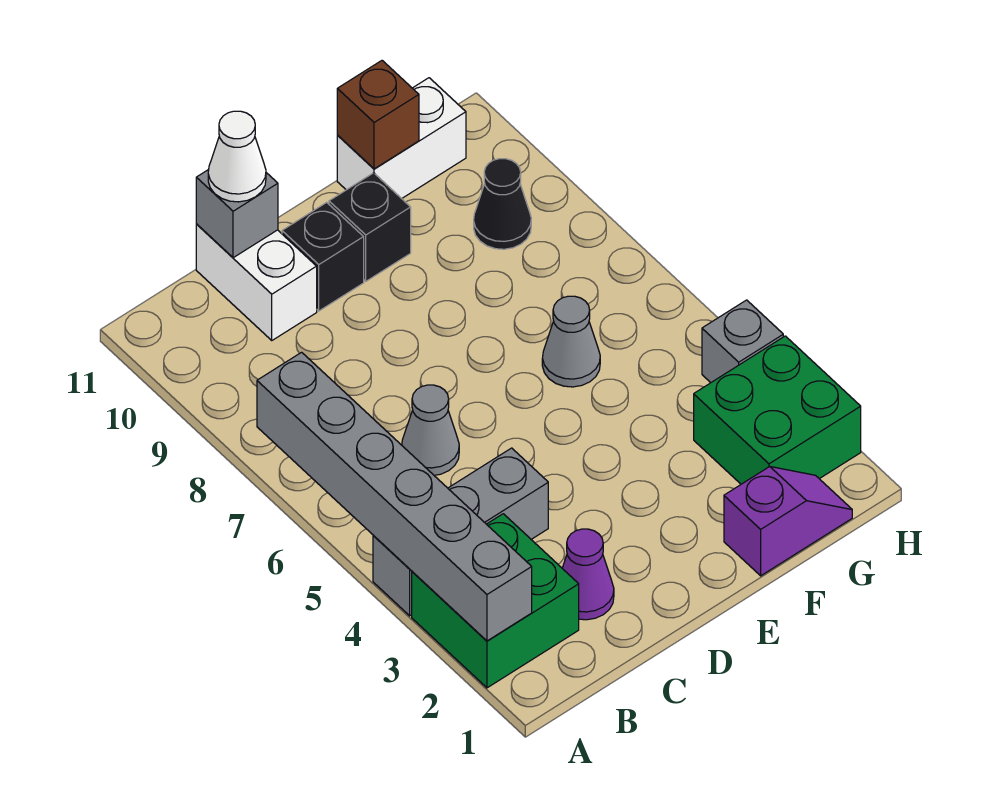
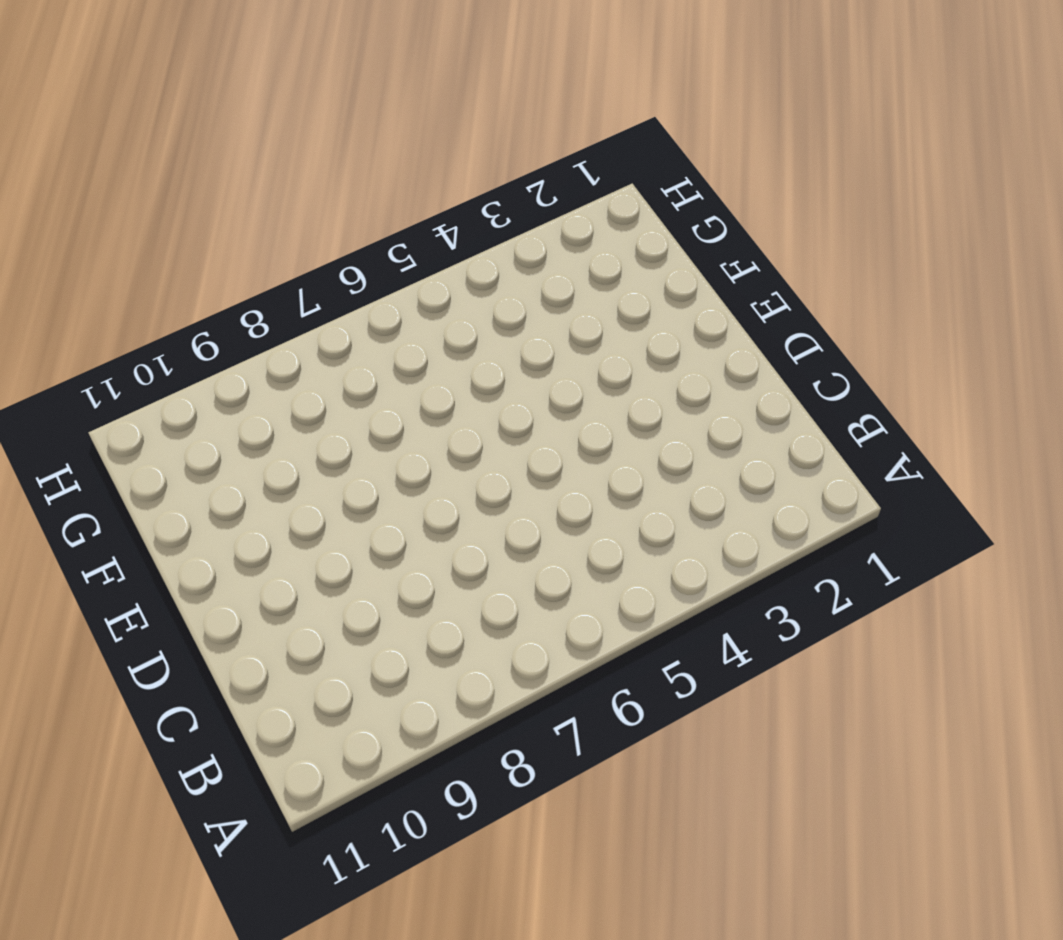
none -> green brick A2:B3 level 1
none -> grey brick A4:C4 level 1
none -> purple cone C2 level 1

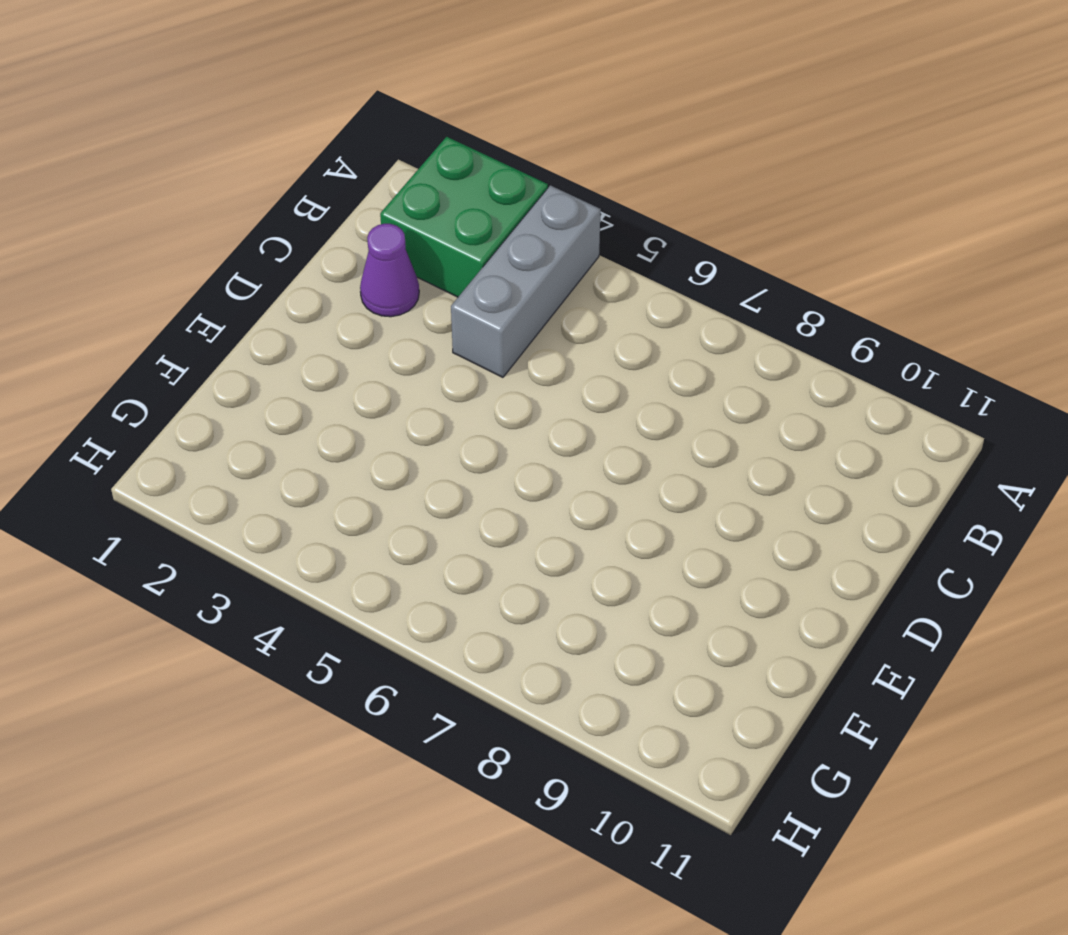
none -> grey cone C6 level 1
none -> white brick C10:C11 level 1
none -> black brick D10 level 1

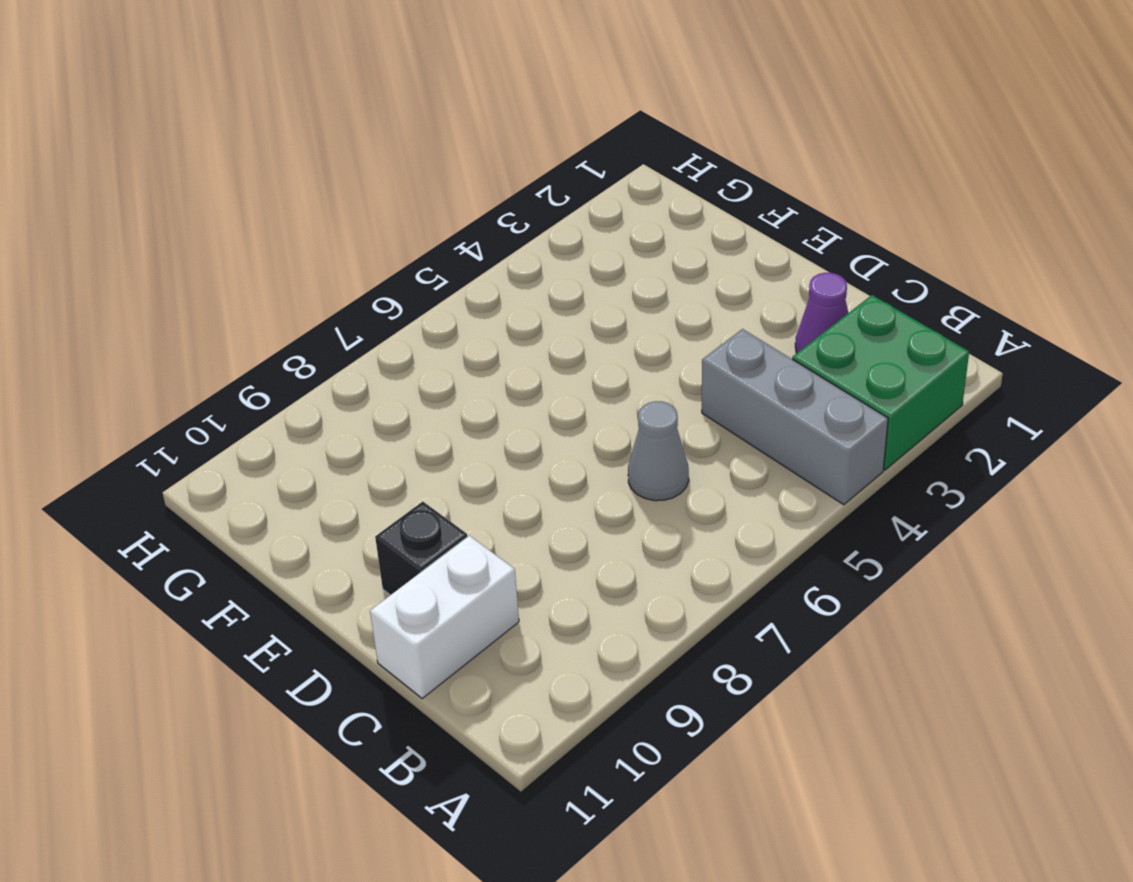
none -> black brick E10 level 1
none -> purple slope F1:G1 level 1 top F
none -> grey cone F6 level 1

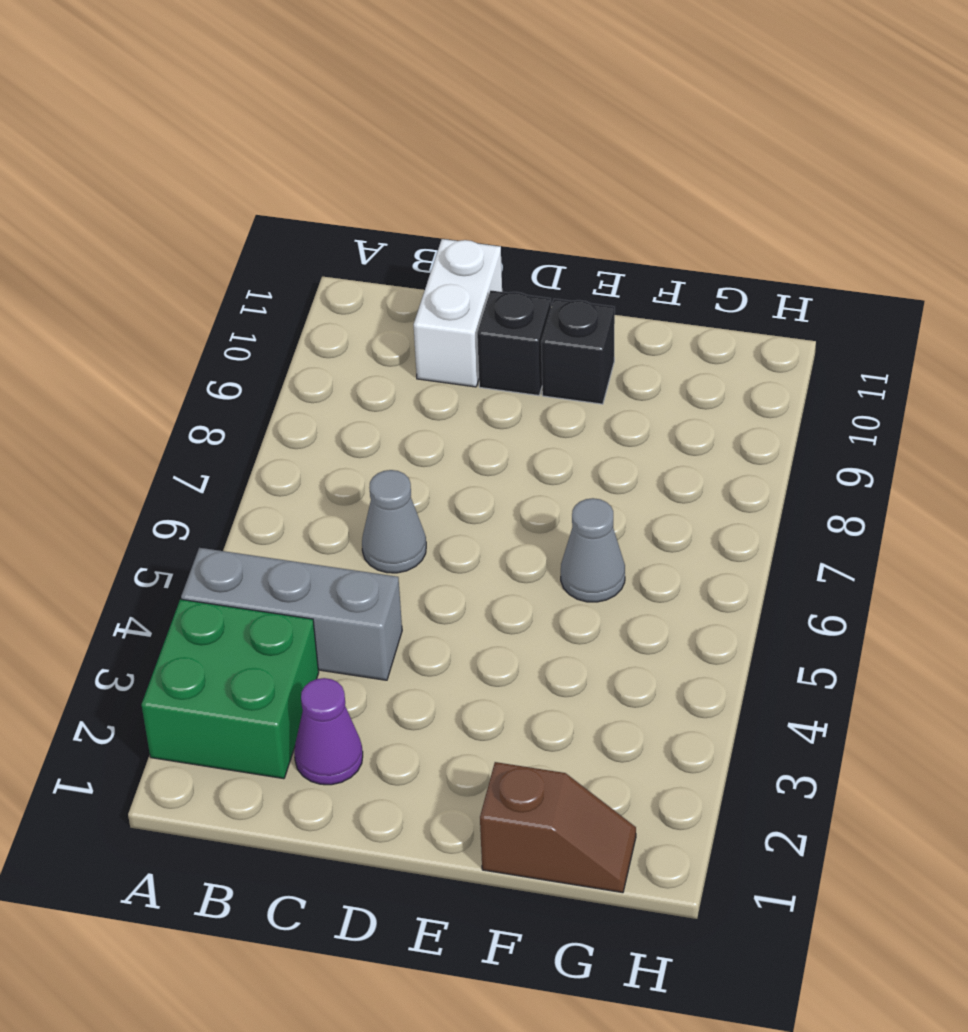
brown slope F1:G1 level 1 top F -> purple slope F1:G1 level 1 top F
none -> white brick F11:G11 level 1
none -> green brick G2:H3 level 1
none -> black cone G9 level 1

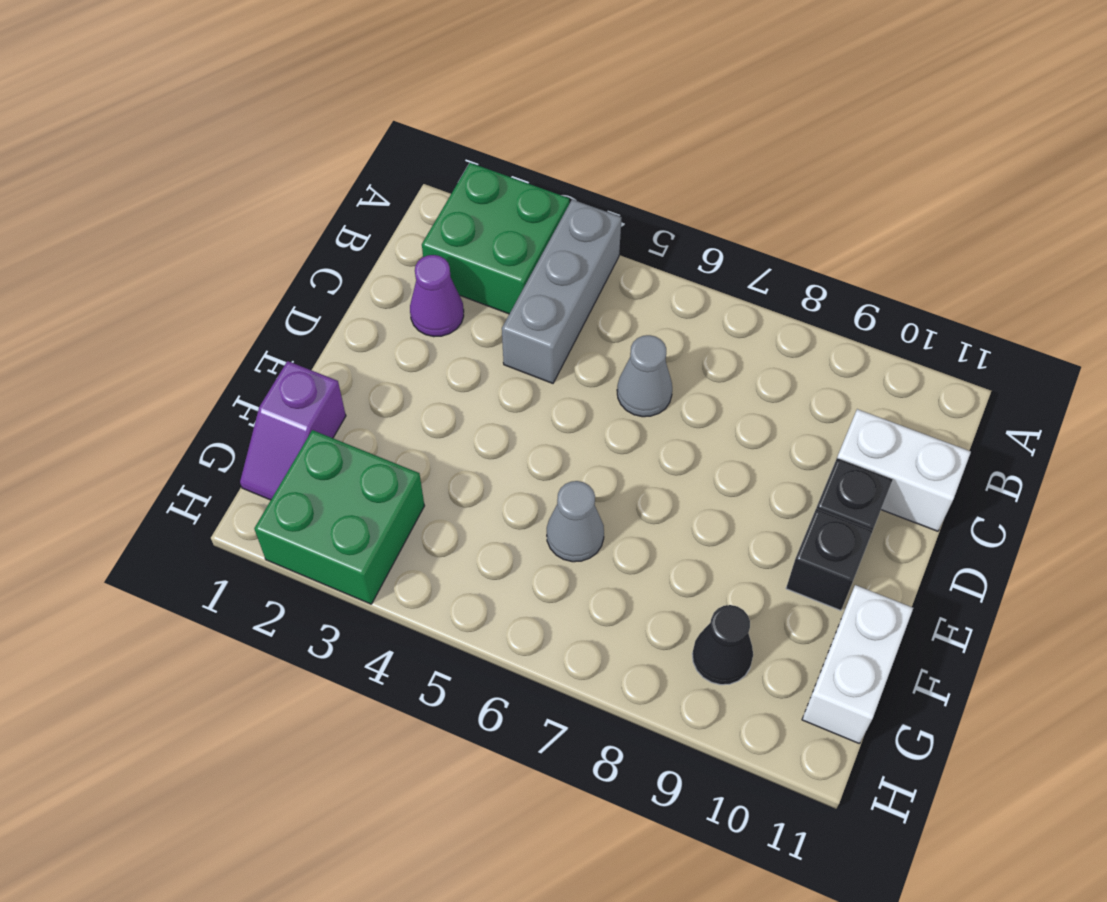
none -> grey brick H4 level 1
none -> grey brick A2:A7 level 2
none -> grey brick C11 level 2

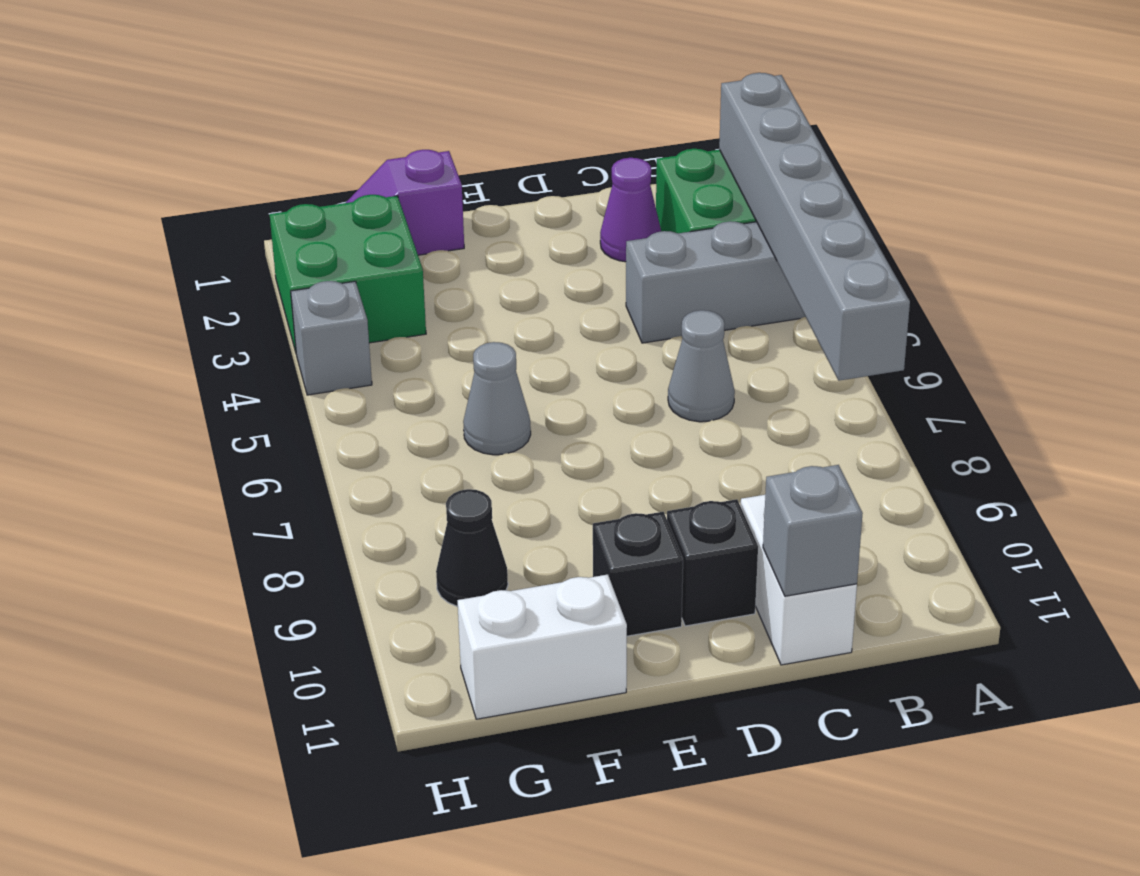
none -> brown brick F11 level 2
none -> white cone C11 level 3

